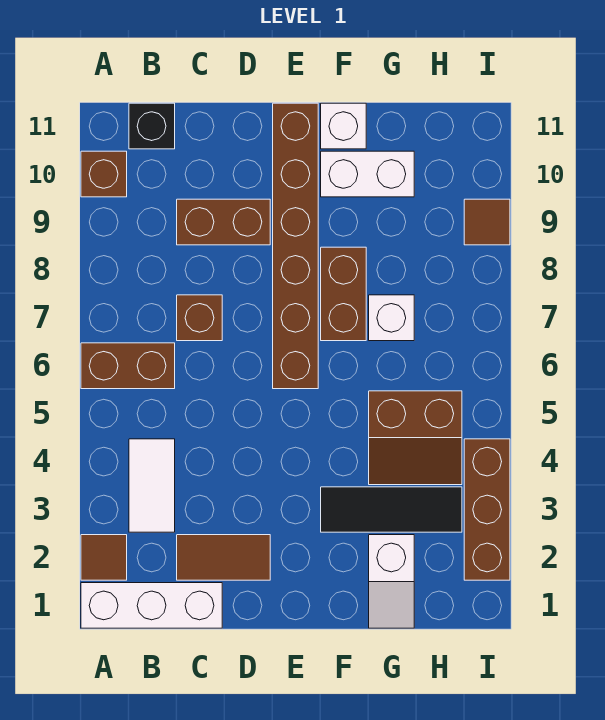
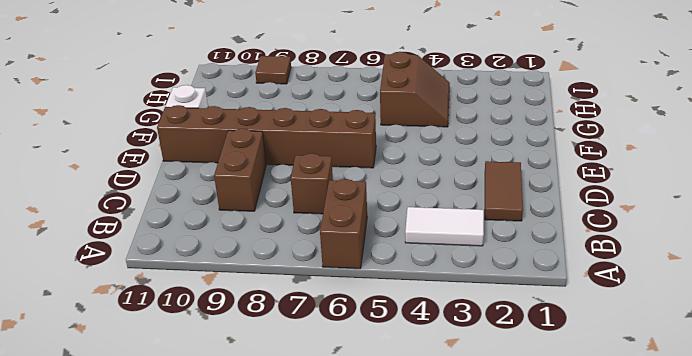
none -> white brick A1:C1 level 1
none -> brown tile A2 level 1
none -> brown brick A10 level 1

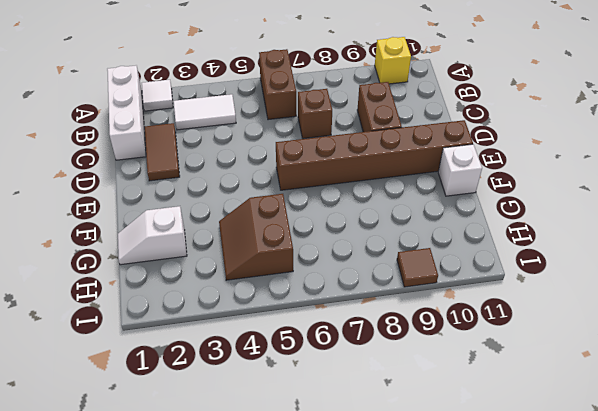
white tile A2 level 1 -> brown tile A2 level 1
yellow brick A10 level 1 -> brown brick A10 level 1
none -> black brick B11 level 1
none -> black tile F3:H3 level 1
none -> brown brick F7:F8 level 1

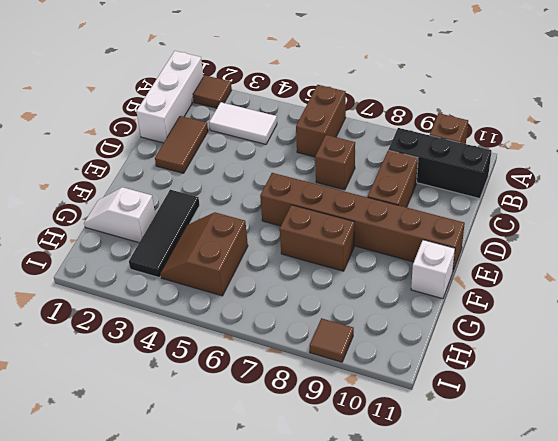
black brick B9:B11 level 1 -> black brick B11 level 1
none -> white brick F10:G10 level 1
none -> white brick G7 level 1
none -> brown brick I2:I4 level 1

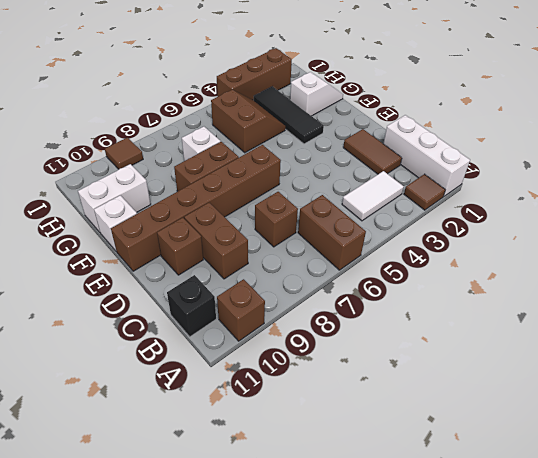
brown brick D10 level 1 -> none
white brick G10:G11 level 1 -> white brick F10:G10 level 1

